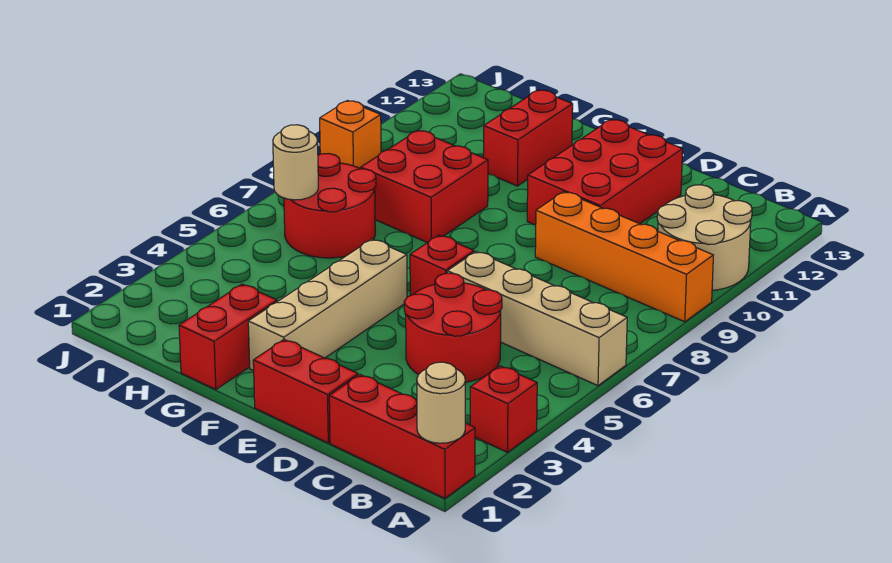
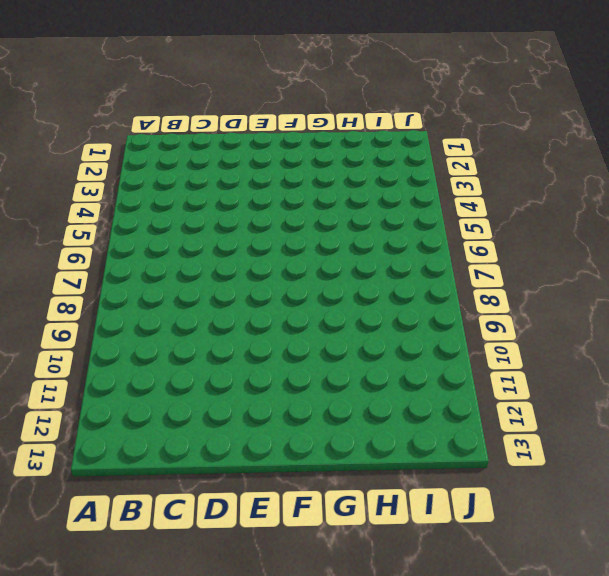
none -> red brick A1:C1 level 1
none -> red brick A3 level 1
none -> tan brick A6:D6 level 1

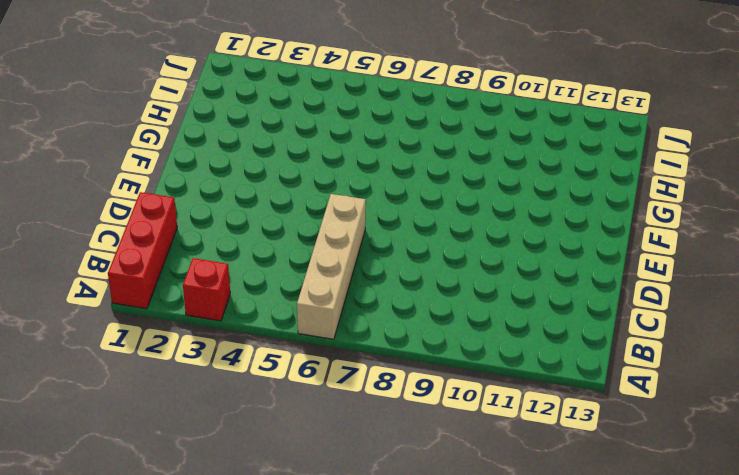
none -> orange brick A9:D9 level 1
none -> tan round brick A10:B11 level 1
none -> red round brick C4:D5 level 1

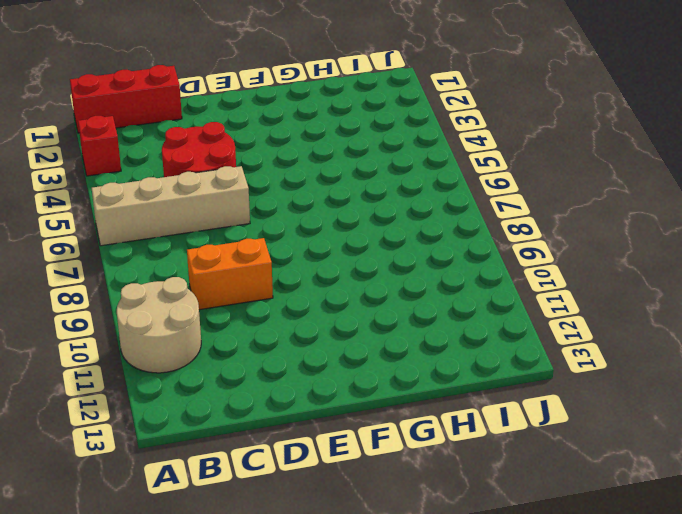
orange brick C9:D9 level 1 -> orange brick A9:D9 level 1
none -> red brick D1:E1 level 1
none -> red brick D10:E12 level 1
none -> red brick E6 level 1

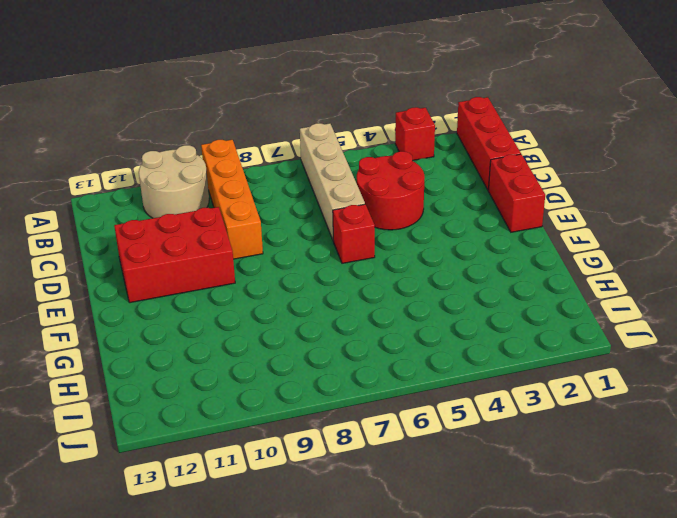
none -> tan brick F2:F5 level 1
none -> red brick G1:G2 level 1
none -> red brick G8:H9 level 1

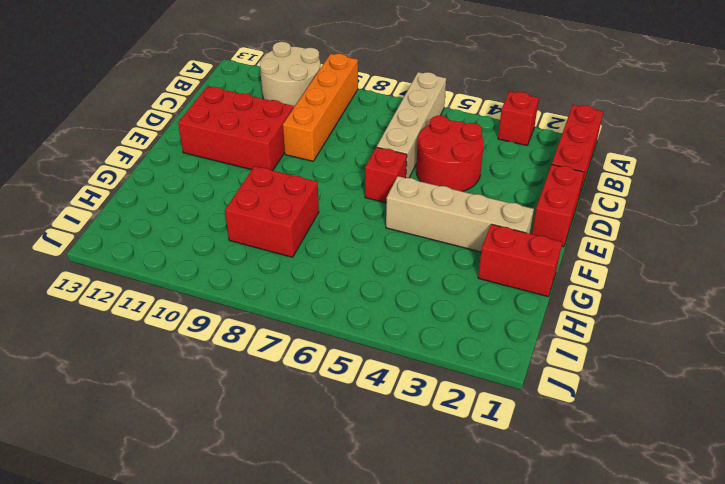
none -> red brick G11:G12 level 1
none -> red round brick H6:I7 level 1
none -> orange brick J9 level 1

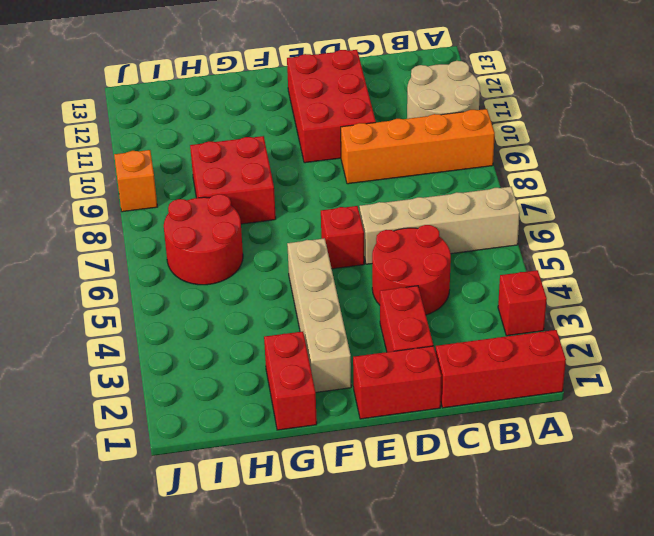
red brick D2:D3 level 1 -> red brick G11:G12 level 1
none -> tan round brick A1 level 2
none -> tan round brick I6 level 2

